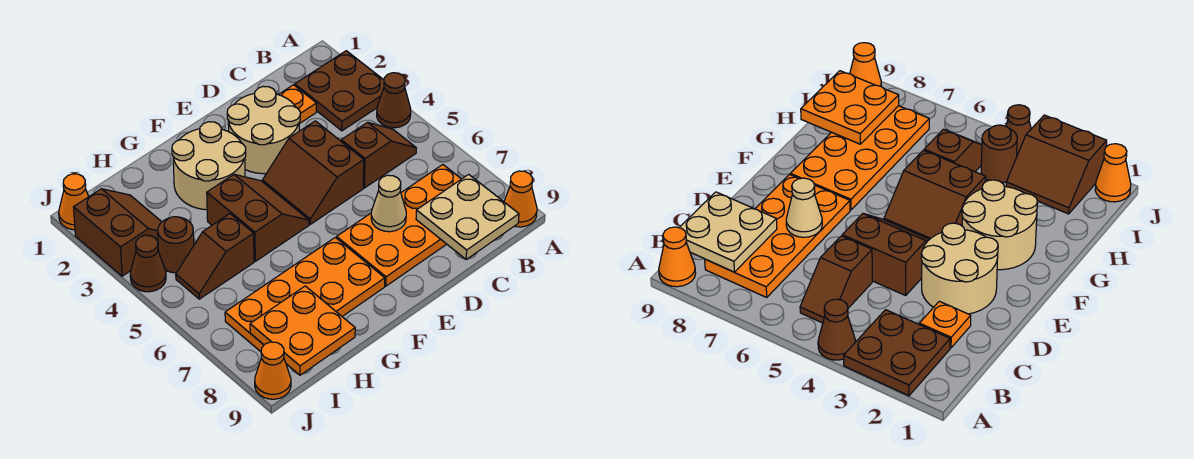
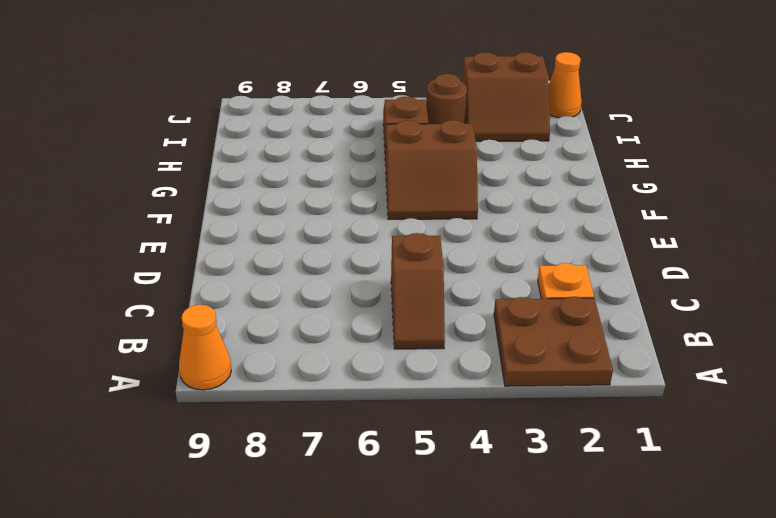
none -> brown cone A4 level 1
none -> orange plate B7:E8 level 1
none -> tan round brick D2:E3 level 1

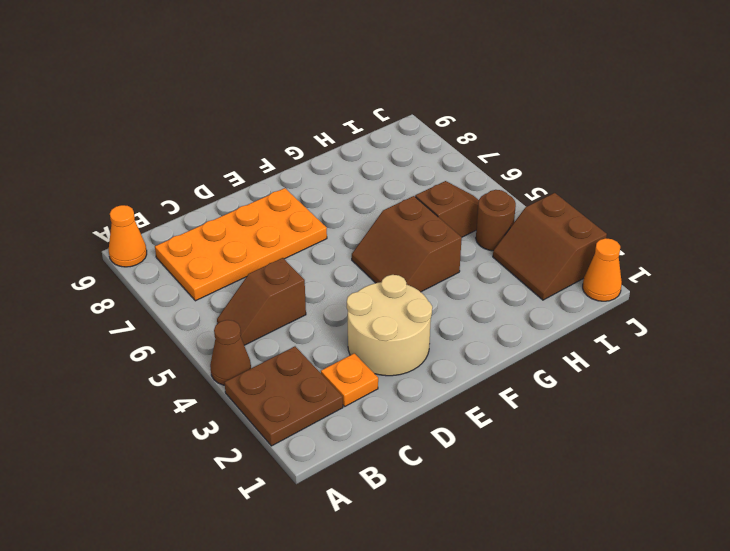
none -> brown slope D4:E5 level 1 top D
none -> tan round brick F2:G3 level 1
none -> orange plate F7:I8 level 1

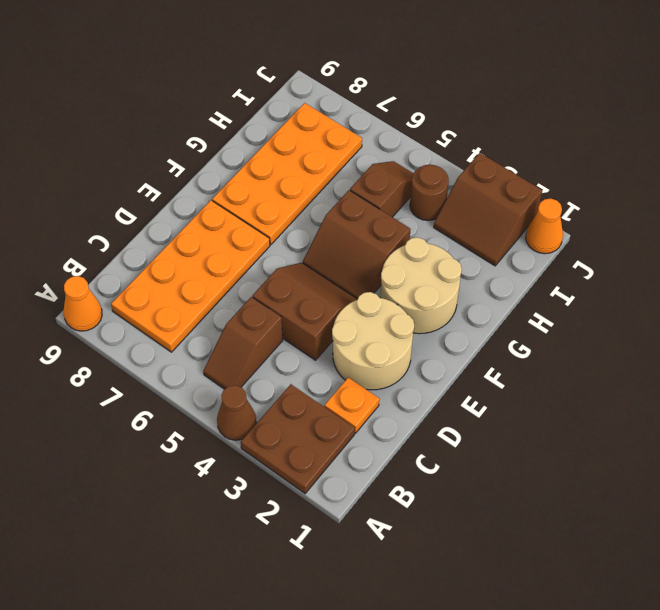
none -> brown cone J4 level 1
none -> orange cone J9 level 1
none -> tan plate B8:C9 level 2

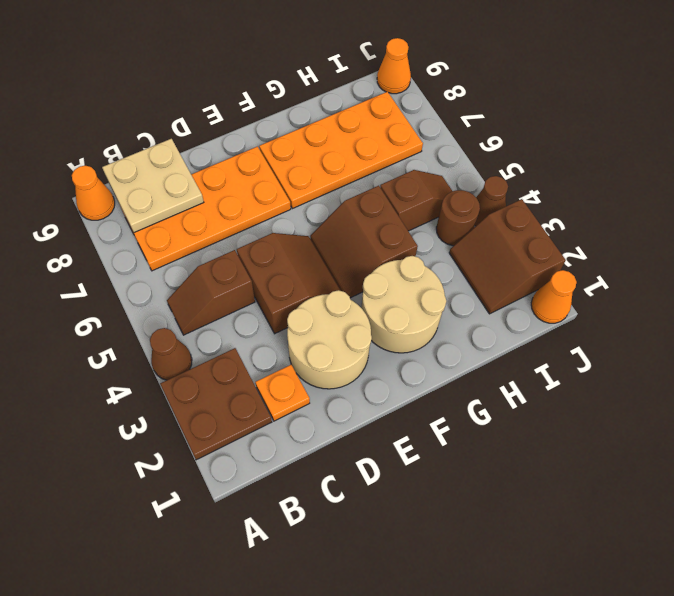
none -> tan cone D7 level 2
none -> orange plate H8:I9 level 2

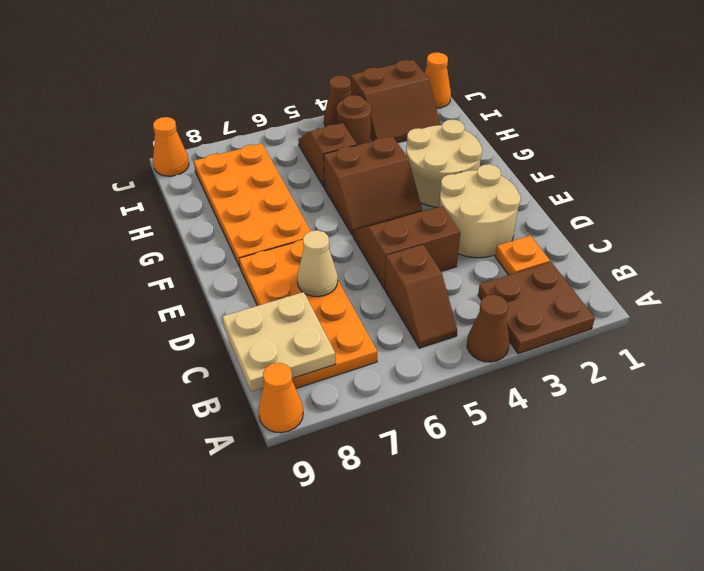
none -> orange plate H8:I9 level 2

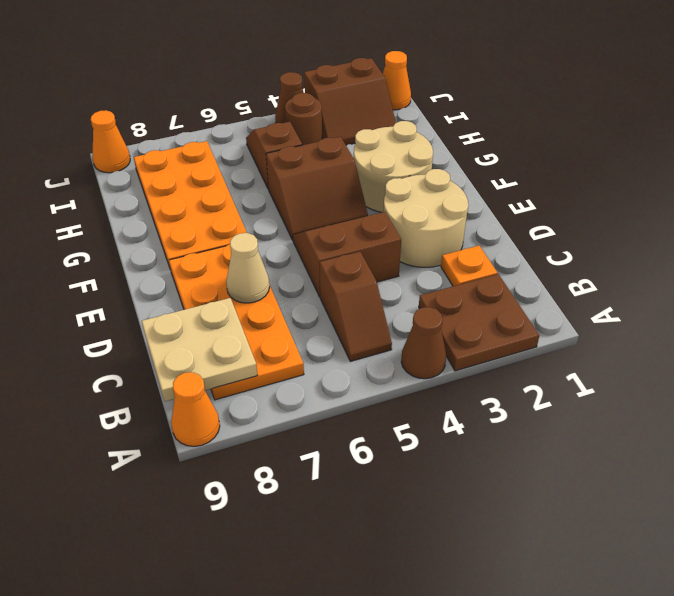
none -> orange plate H8:I9 level 2

